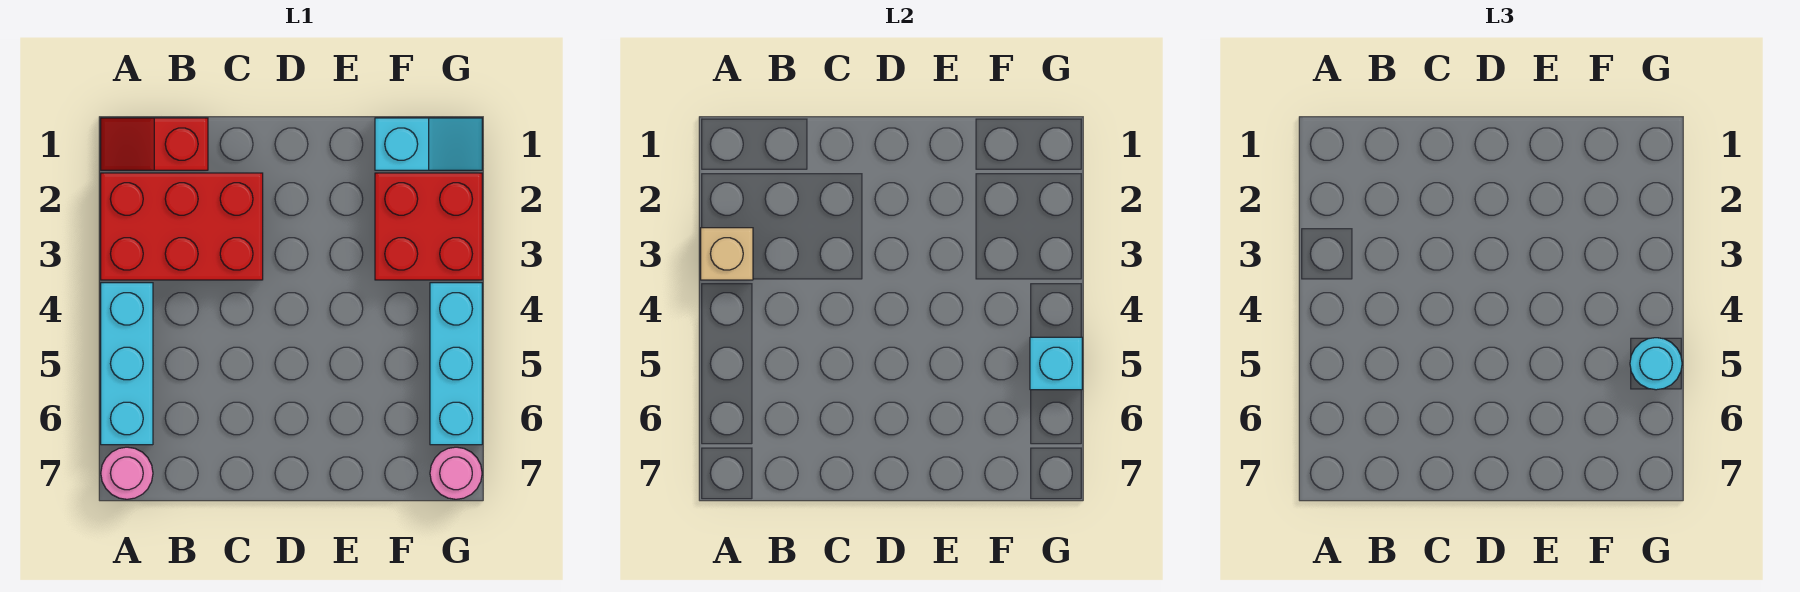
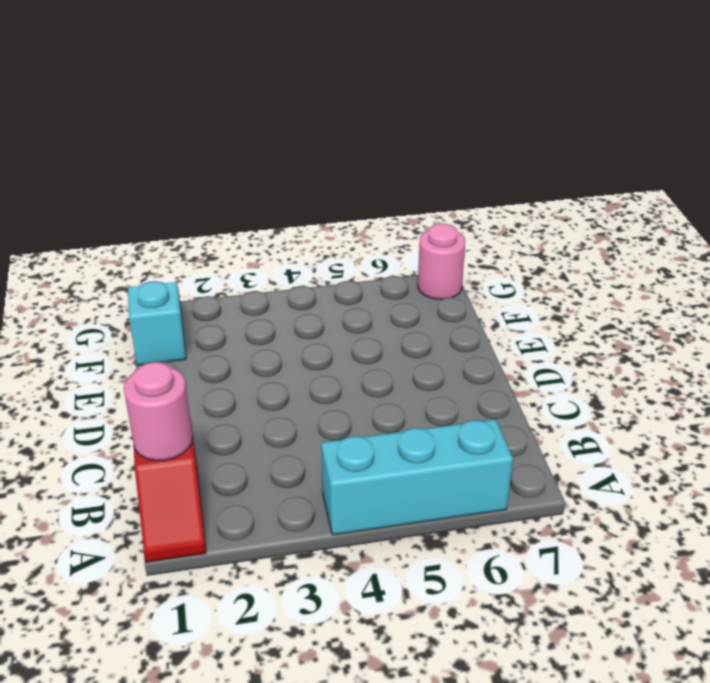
pink round brick B1 level 2 -> pink round brick A7 level 1
none -> red brick A2:C3 level 1
none -> red brick F2:G3 level 1

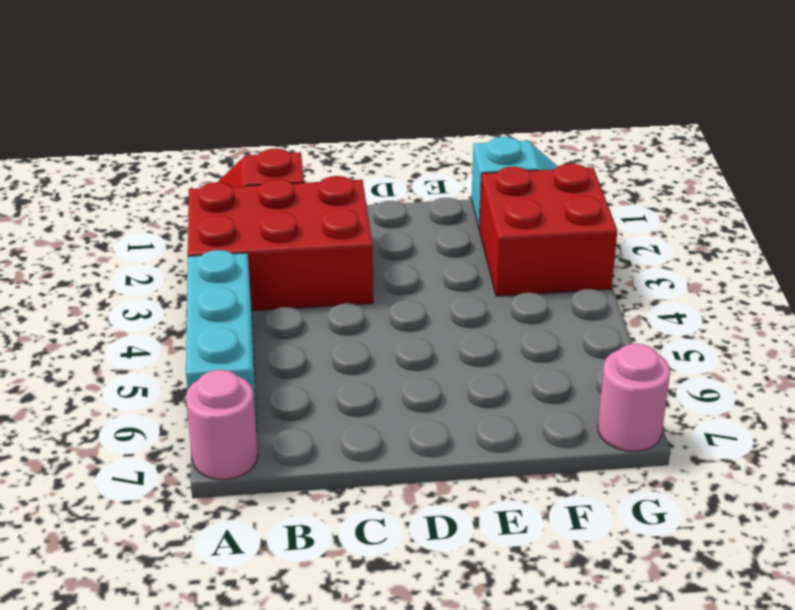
none -> cyan brick G4:G6 level 1
none -> tan brick A3 level 2

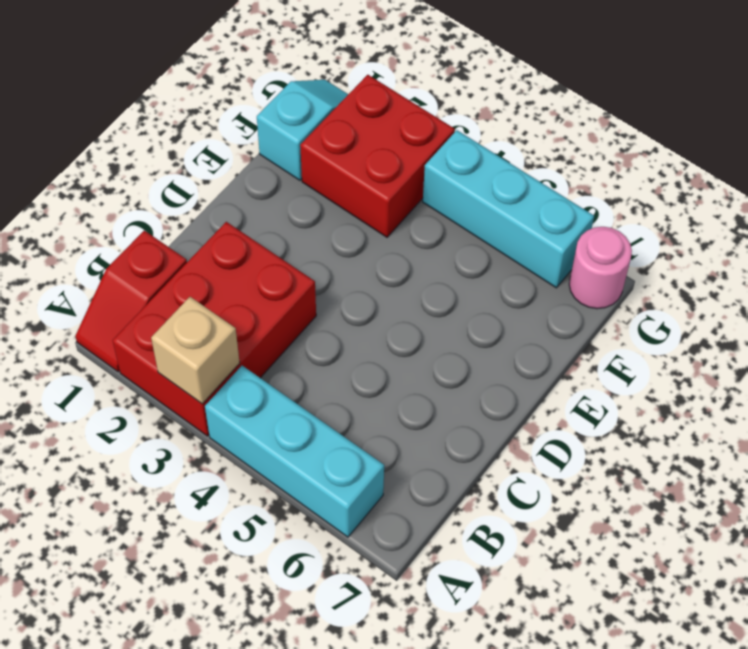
none -> pink round brick A7 level 1
none -> cyan brick G5 level 2

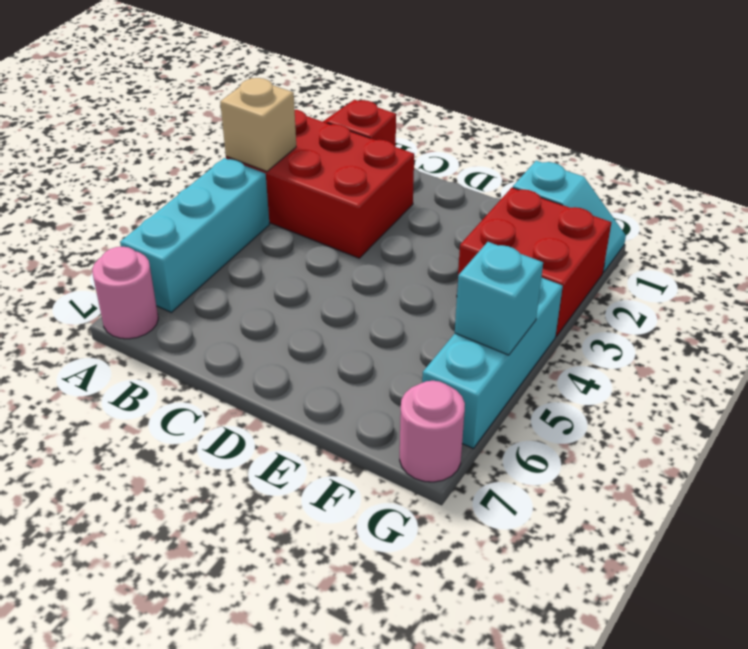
none -> cyan round brick G5 level 3

